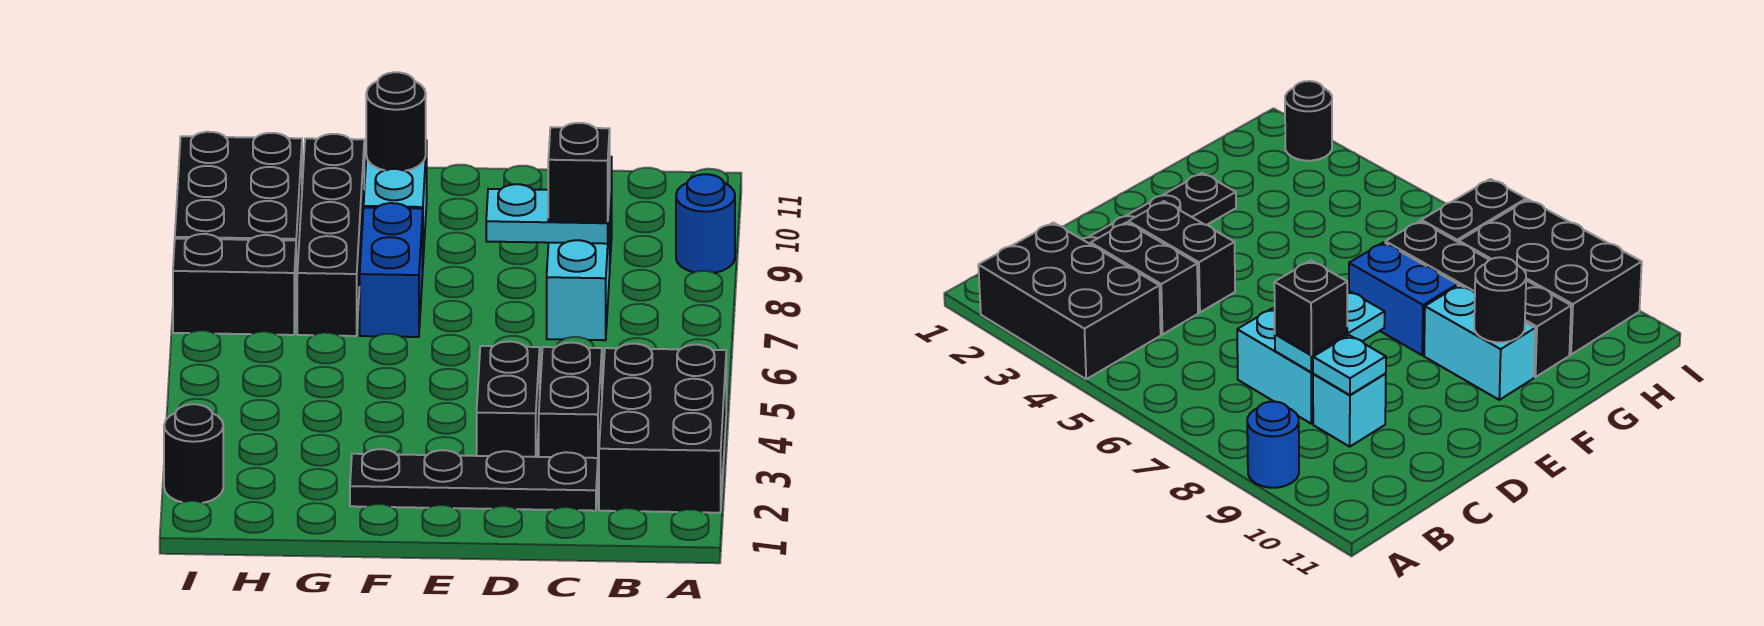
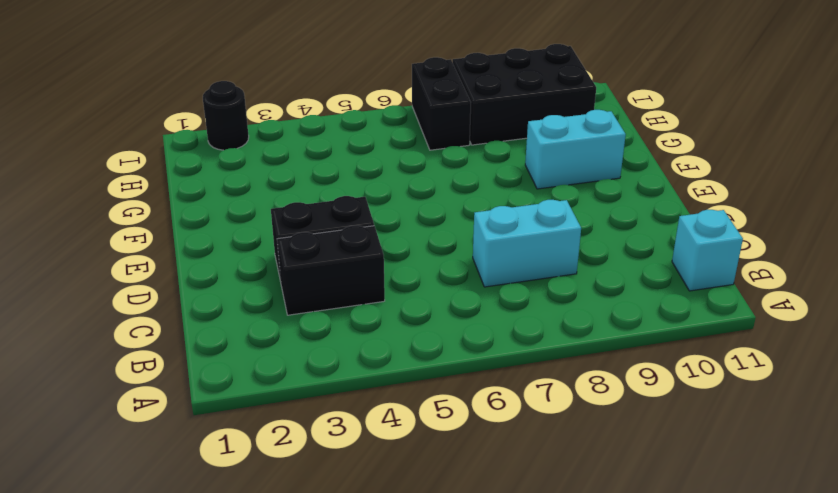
cyan brick B11 level 1 -> cyan brick C9 level 1
none -> black brick A2:B4 level 1
none -> blue round brick A9 level 1
none -> black plate C2:F2 level 1

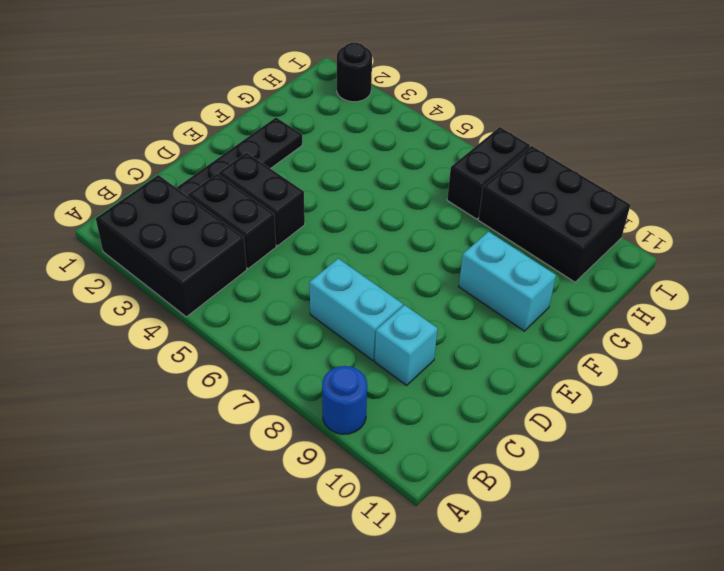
none -> blue brick F7:F8 level 1
none -> black brick G7:G10 level 1
none -> cyan plate C8:D8 level 2

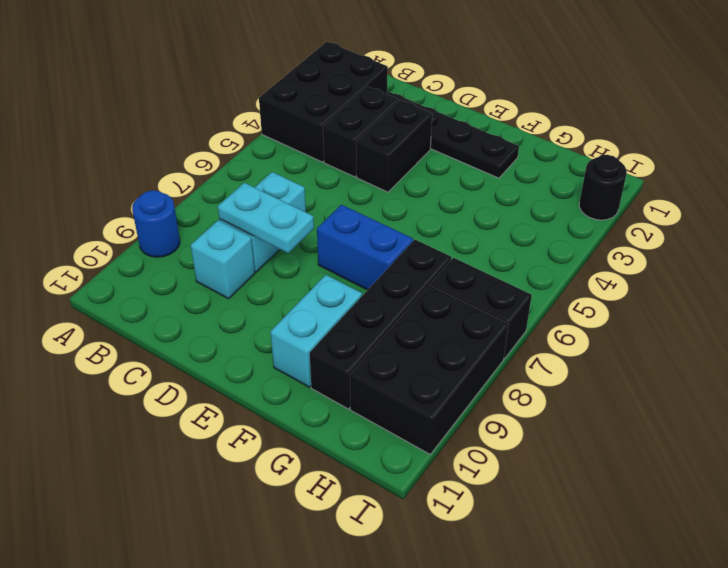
blue brick E7:F7 level 1 -> blue brick F7:F8 level 1
none -> cyan plate C9 level 2
none -> black round brick F10 level 2
none -> black brick C8 level 3

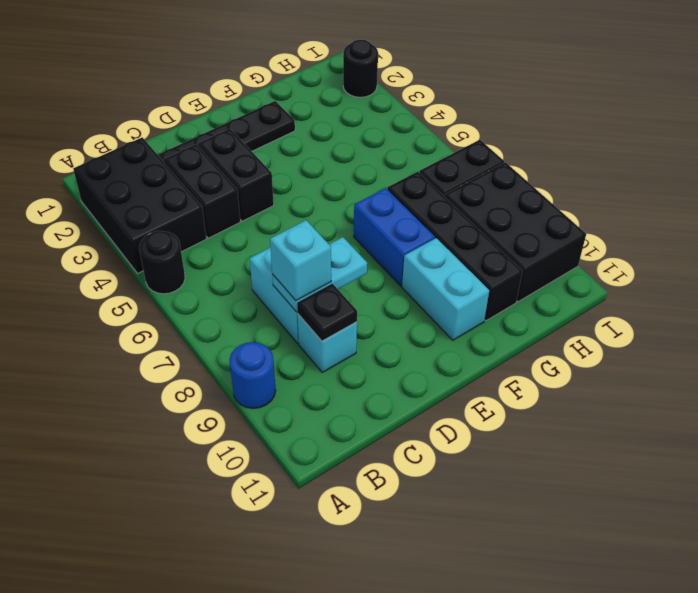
black round brick A5 level 1 -> black round brick F10 level 2
cyan brick C8 level 3 -> black brick C8 level 3
black plate C9 level 2 -> cyan plate C9 level 2

